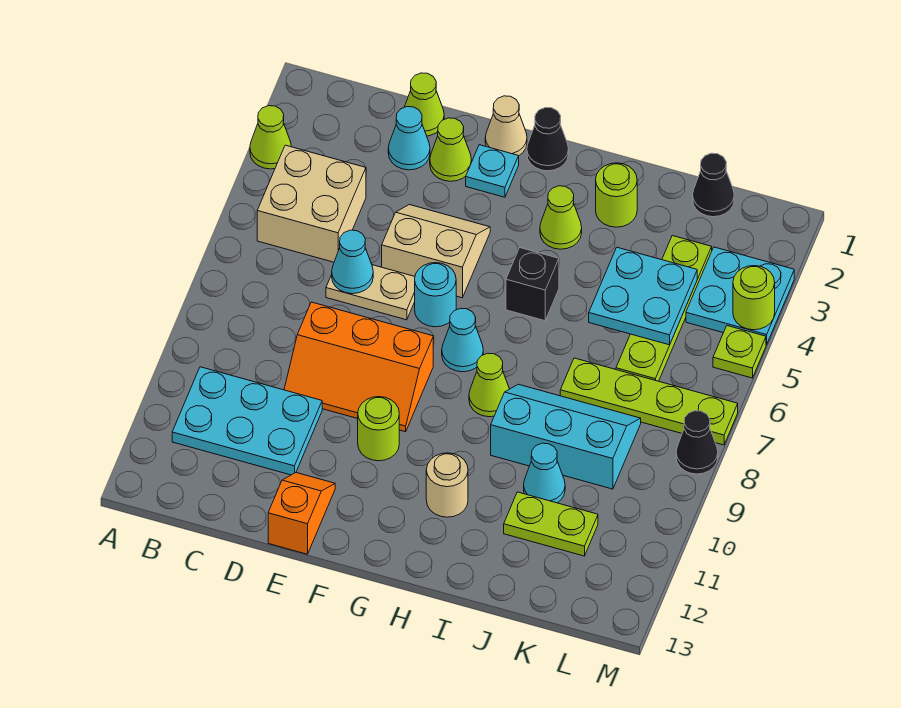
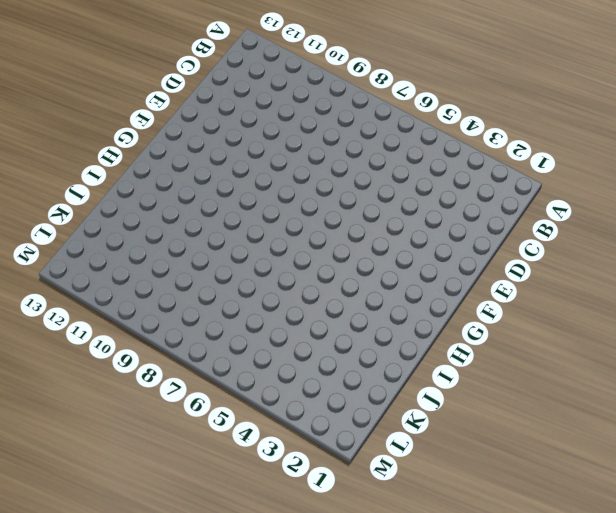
none -> lime cone A3 level 1
none -> tan brick B4:C5 level 1
none -> cyan plate B10:D11 level 1
none -> lime cone D1 level 1

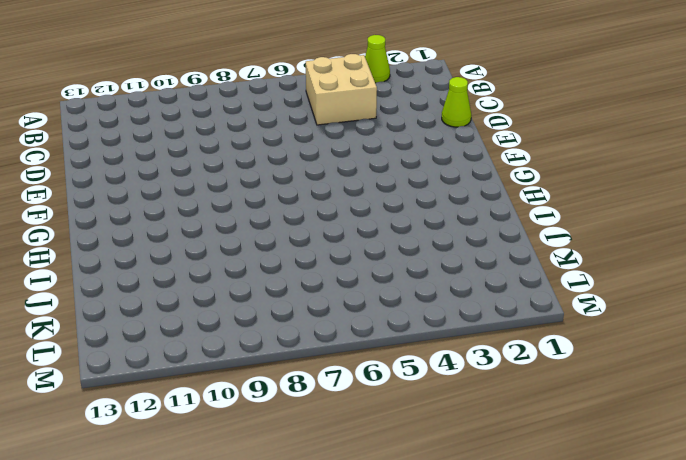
none -> cyan plate B10:D11 level 1
none -> cyan cone D2 level 1
none -> tan plate D6:E6 level 1
none -> orange slope D8:F9 level 1 top 8

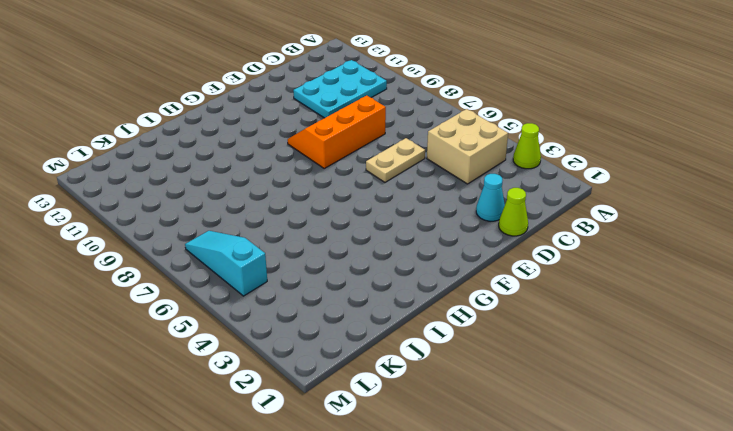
cyan slope L5:L7 level 1 top 5 -> lime plate J7:M7 level 1
none -> lime cone E2 level 1
none -> tan slope E4:F5 level 1 top 5
none -> orange slope E12:E13 level 1 top 13
none -> tan cone F1 level 1

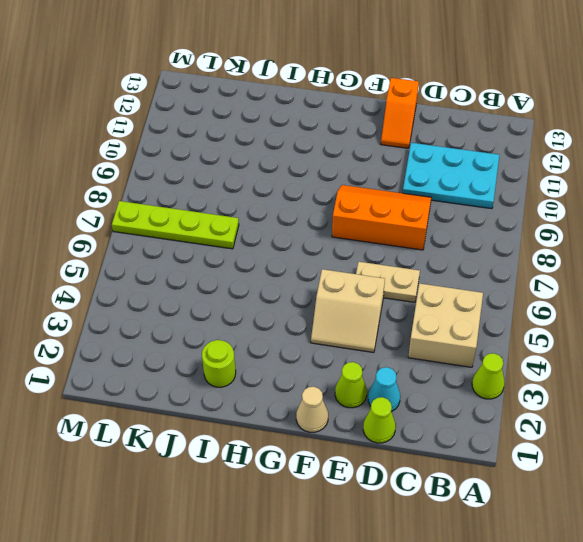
none -> cyan plate F2 level 1
none -> cyan round brick F6 level 1
none -> lime round brick F10 level 1
none -> black cone G1 level 1

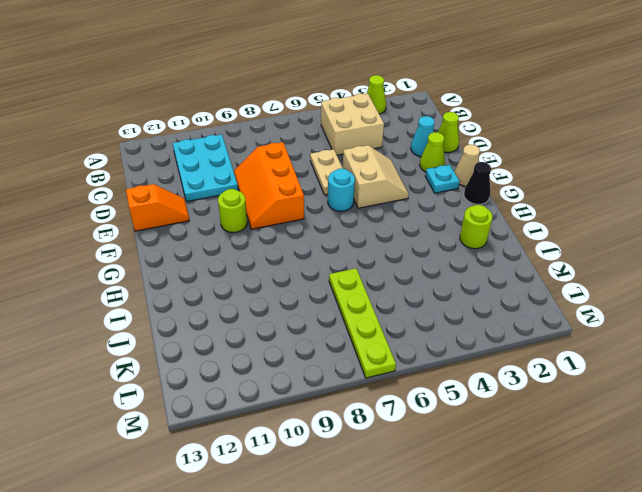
none -> cyan cone G7 level 1
none -> lime cone H3 level 1
none -> black brick H5 level 1
none -> lime cone H8 level 1

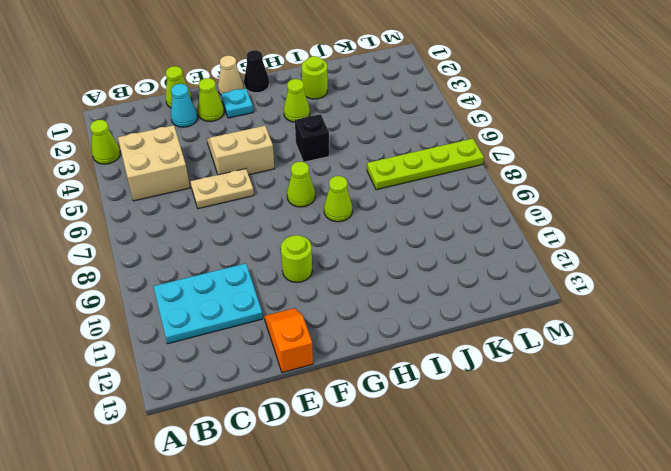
lime cone G7 level 1 -> cyan cone G7 level 1
none -> orange slope D8:F9 level 1 top 8
none -> cyan round brick F6 level 1
none -> tan round brick H11 level 1
none -> cyan slope I8:K9 level 1 top 9

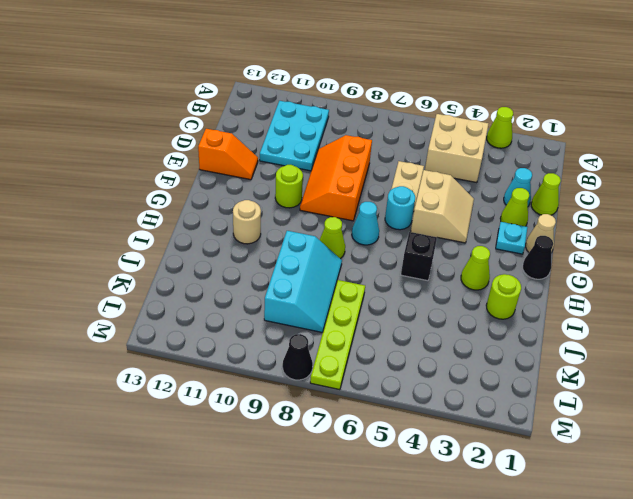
none -> cyan cone J10 level 1
none -> lime plate J11:K11 level 1
none -> black cone K1 level 1
none -> lime plate K3:K6 level 1

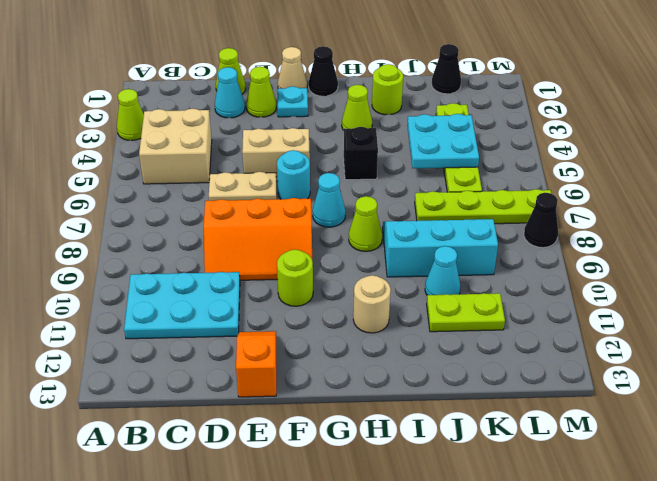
none -> cyan plate L3:M4 level 1
none -> lime plate M5 level 1
none -> cyan cone D6 level 2
none -> lime round brick M4 level 2

